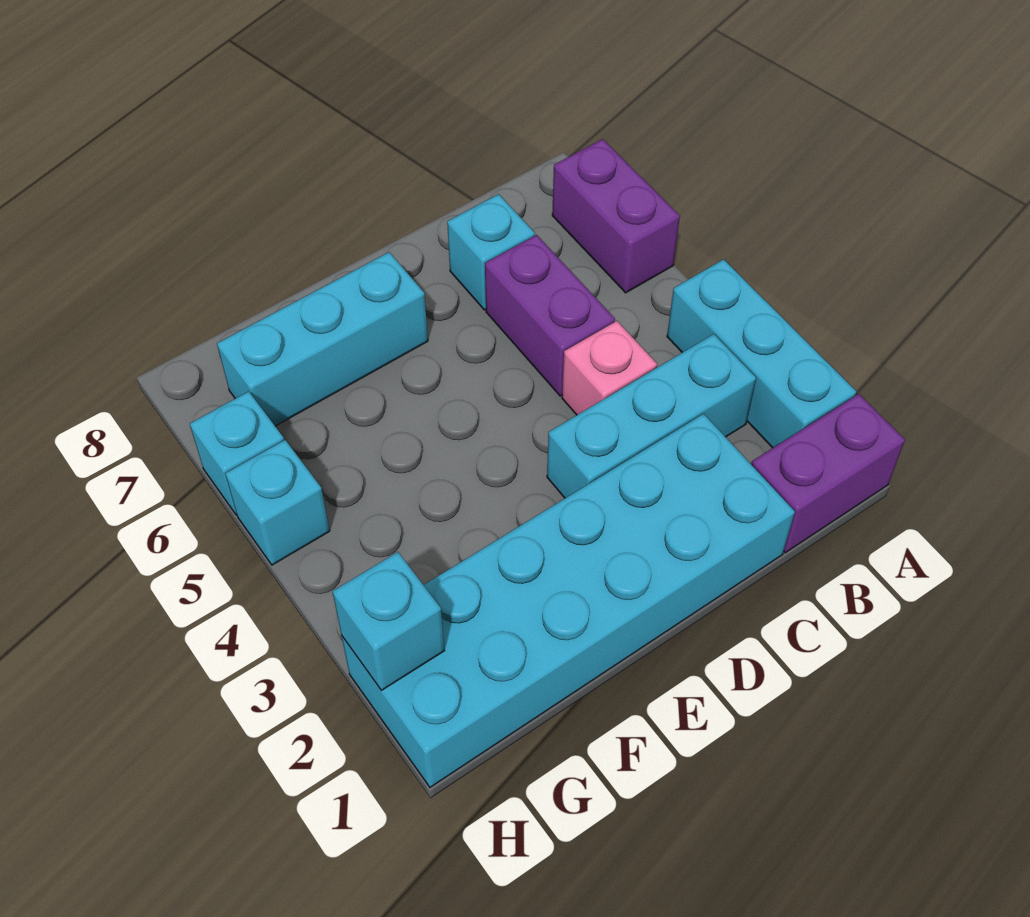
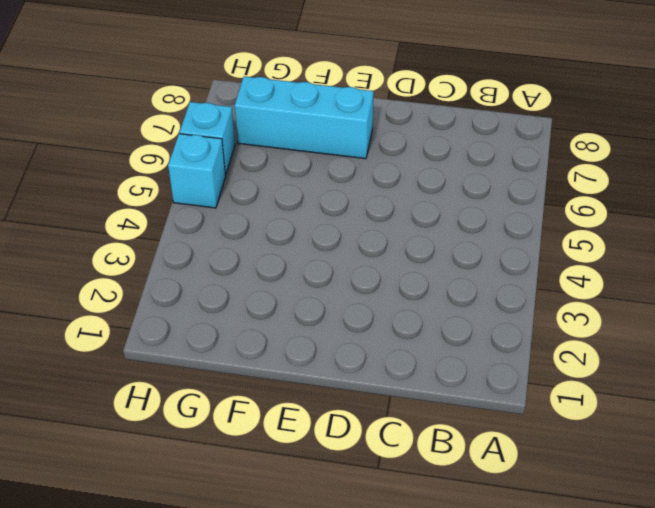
none -> purple brick A1:B1 level 1
none -> cyan brick A2:A4 level 1
none -> purple brick A6:A7 level 1

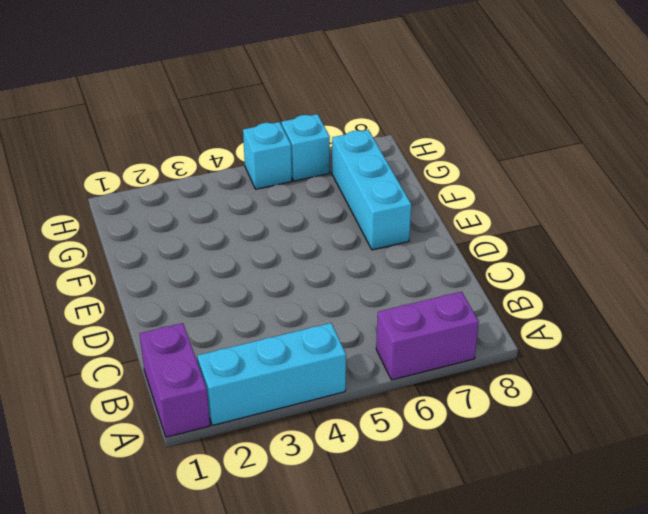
none -> cyan brick B3:D3 level 1
none -> cyan brick C1:H2 level 1
none -> pink brick C4 level 1

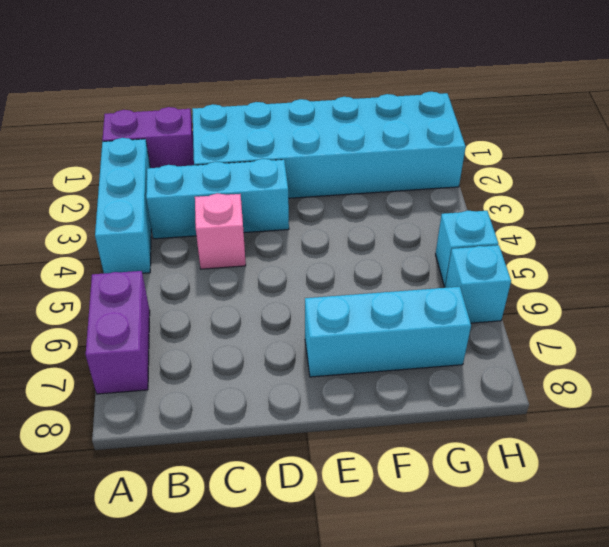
none -> purple brick C5:C6 level 1
none -> cyan brick C7 level 1
none -> cyan brick H2 level 2

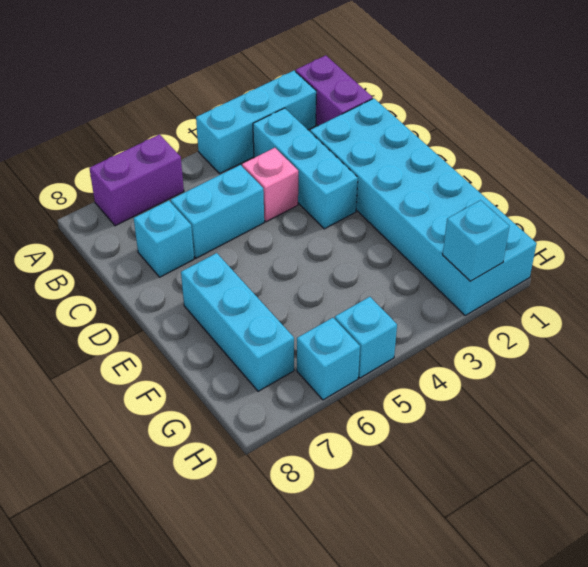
cyan brick C5:C6 level 1 -> purple brick C5:C6 level 1

